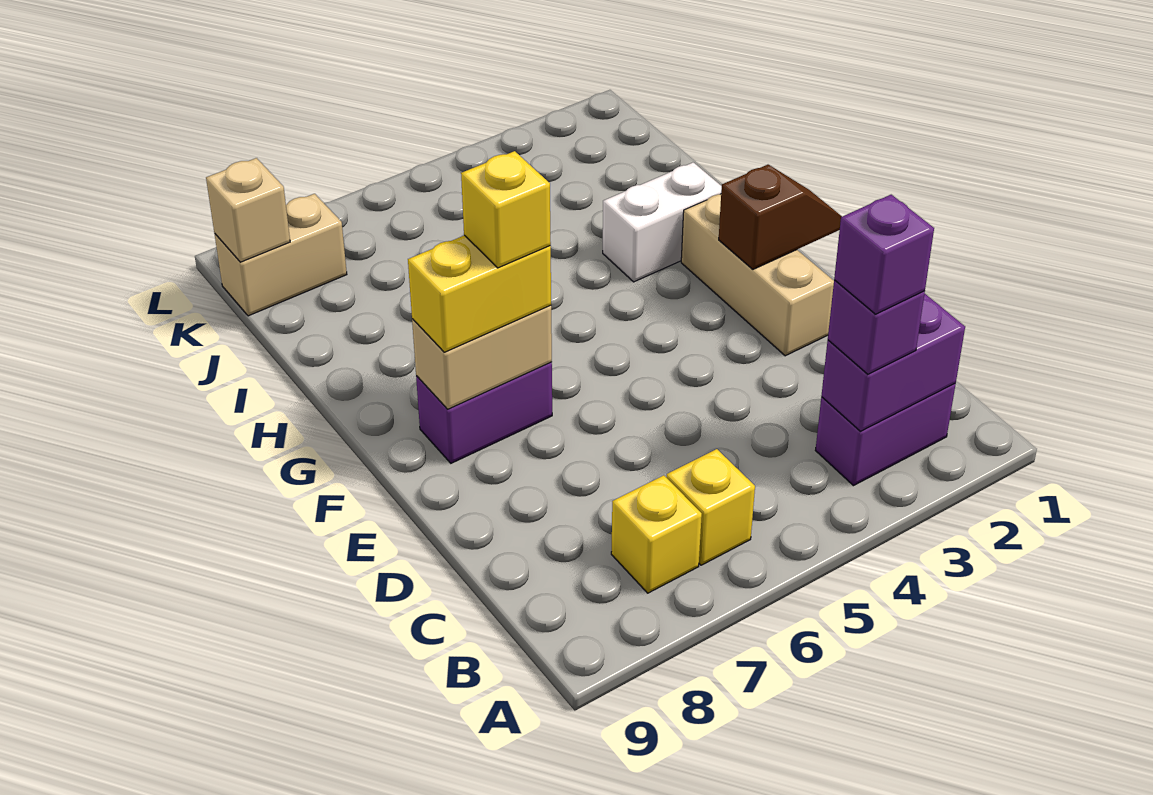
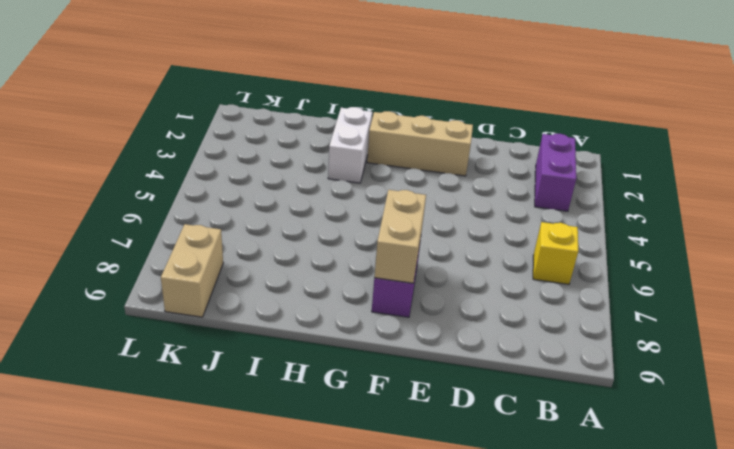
none -> yellow brick B7 level 1
none -> purple brick B2:B3 level 2
none -> brown slope F1:F2 level 2 top 2

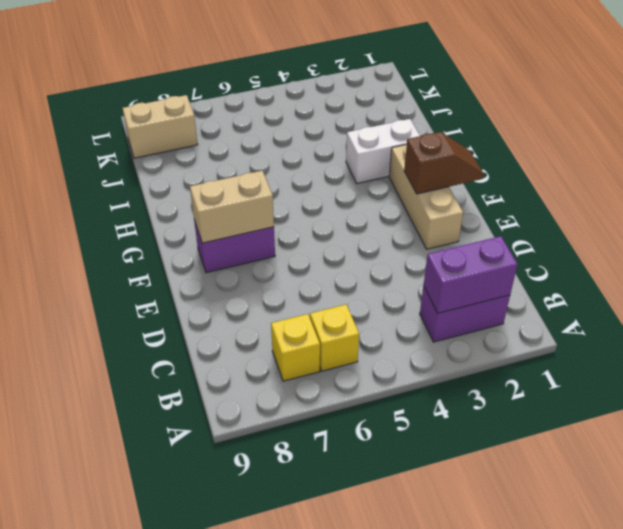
none -> tan brick K9 level 2
none -> purple brick B3 level 3
none -> yellow brick F7:F8 level 3

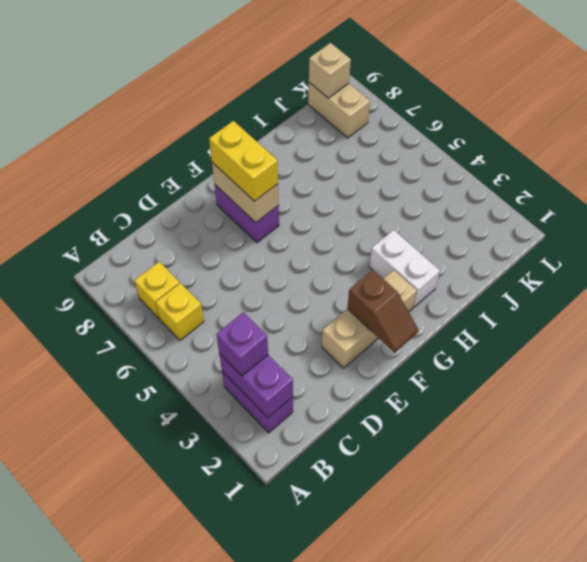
none -> purple brick B3 level 4
none -> yellow brick F7 level 4

